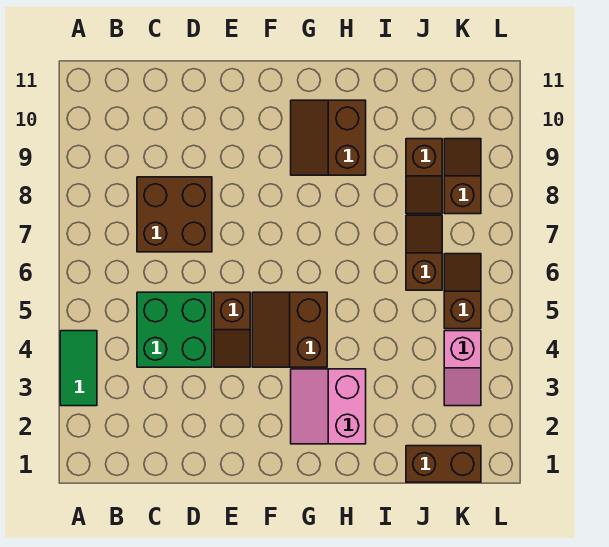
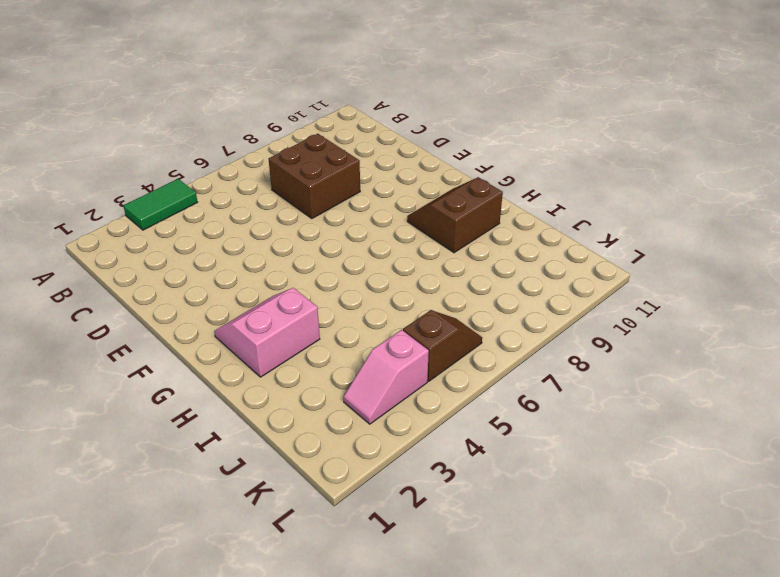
none -> green brick C4:D5 level 1
none -> brown slope E4:E5 level 1 top 5
none -> brown slope F4:G5 level 1 top G

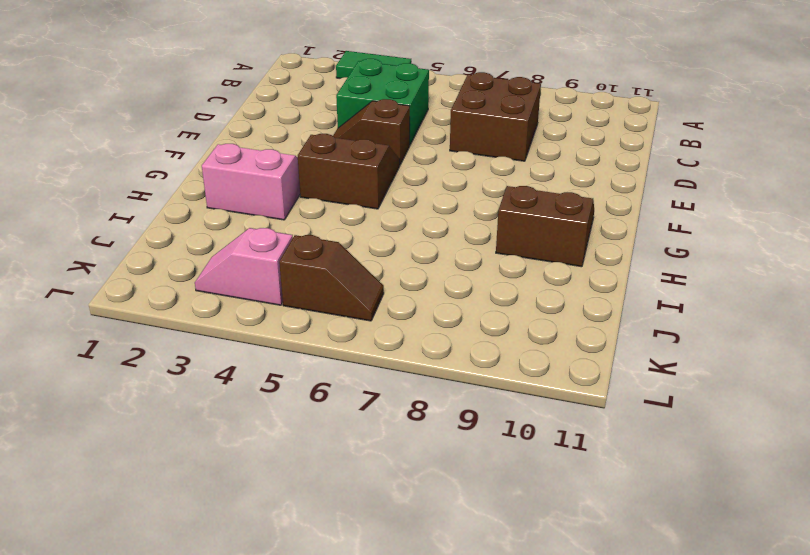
none -> brown brick J1:K1 level 1
none -> brown slope J6:J7 level 1 top 6
none -> brown slope J8:J9 level 1 top 9

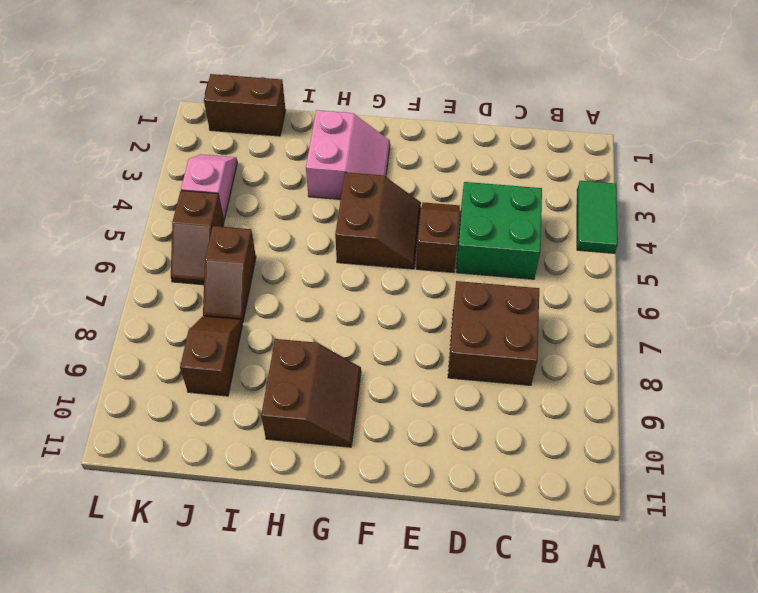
none -> brown slope K8:K9 level 1 top 8

